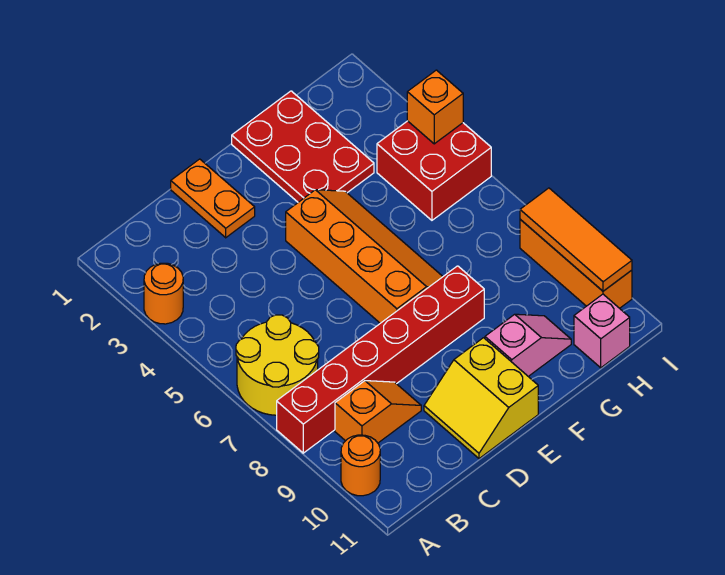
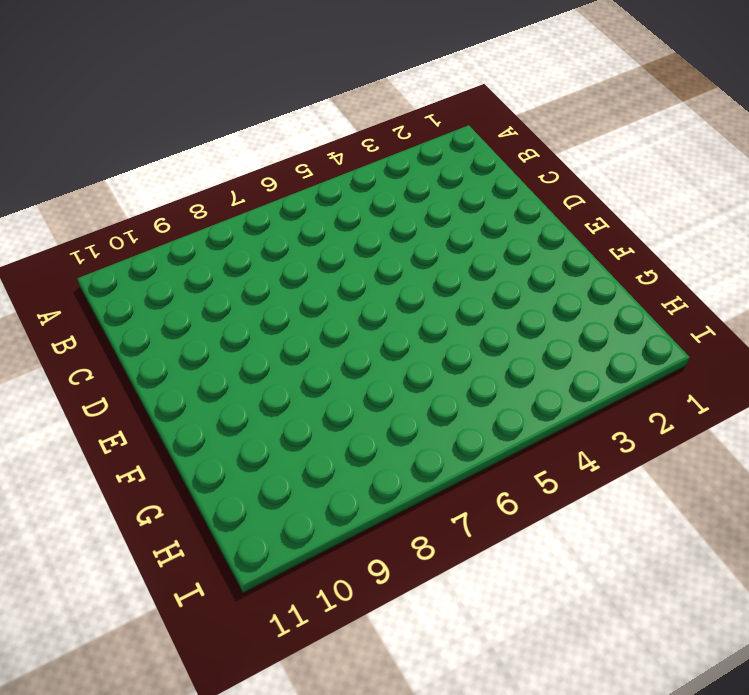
none -> orange round brick A3 level 1
none -> yellow round brick A6:B7 level 1
none -> red brick A8:F8 level 1

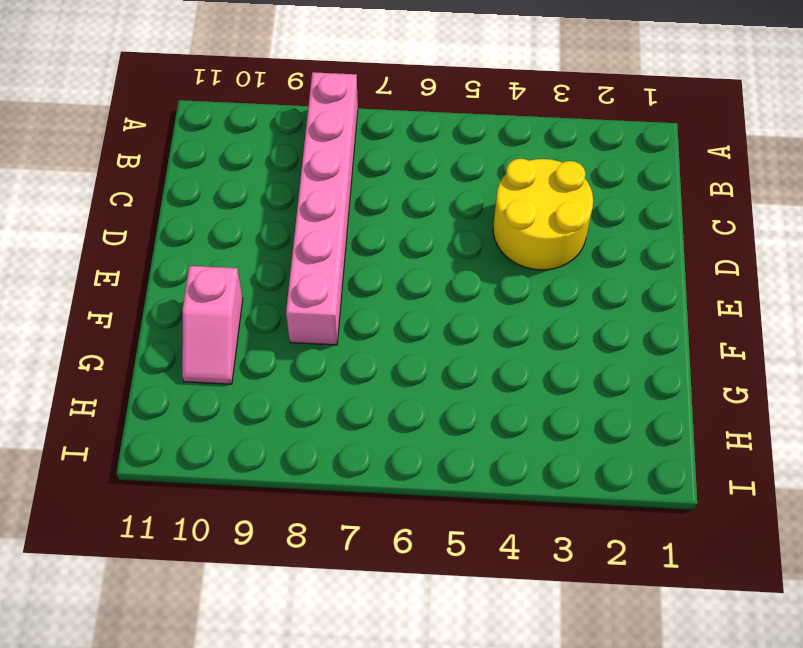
pink brick A8:F8 level 1 -> red brick A8:F8 level 1
yellow round brick C3:D4 level 1 -> yellow round brick A6:B7 level 1
none -> orange round brick A3 level 1
none -> orange round brick A10 level 1
none -> orange slope B9:C9 level 1 top B

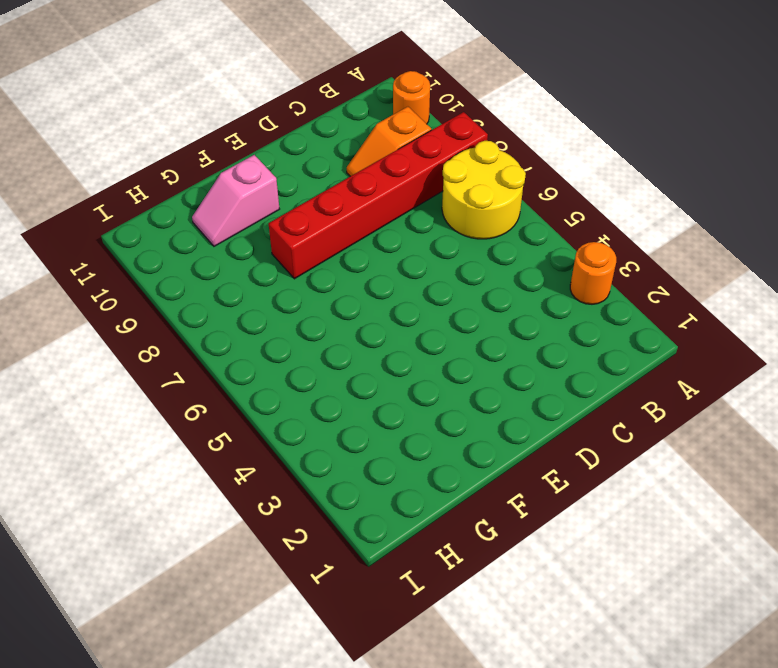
none -> orange plate D1:D2 level 1
none -> yellow slope D10:E11 level 1 top E
none -> orange slope E4:F7 level 1 top E

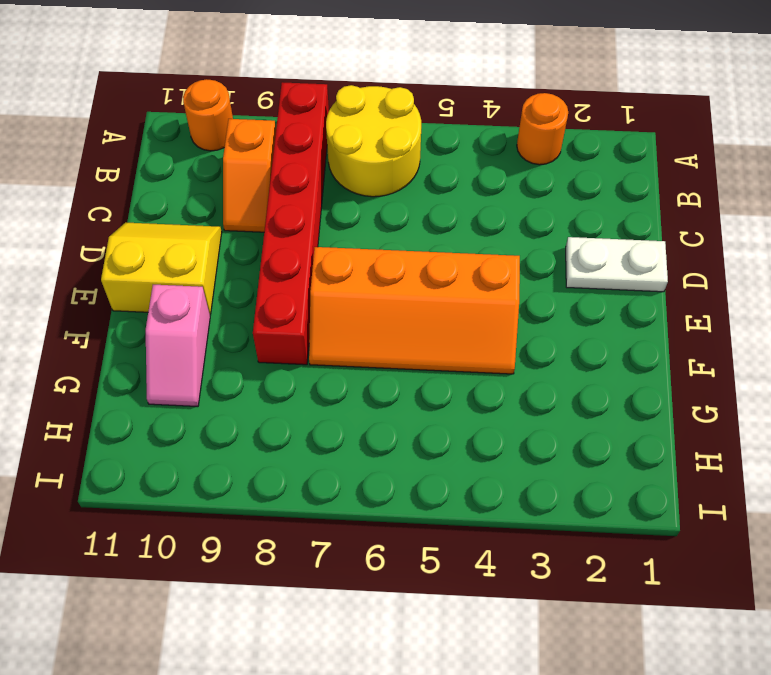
white plate D1:D2 level 1 -> orange plate D1:D2 level 1
none -> red plate F1:G3 level 1
none -> red brick H4:I5 level 1
none -> pink brick H11 level 1

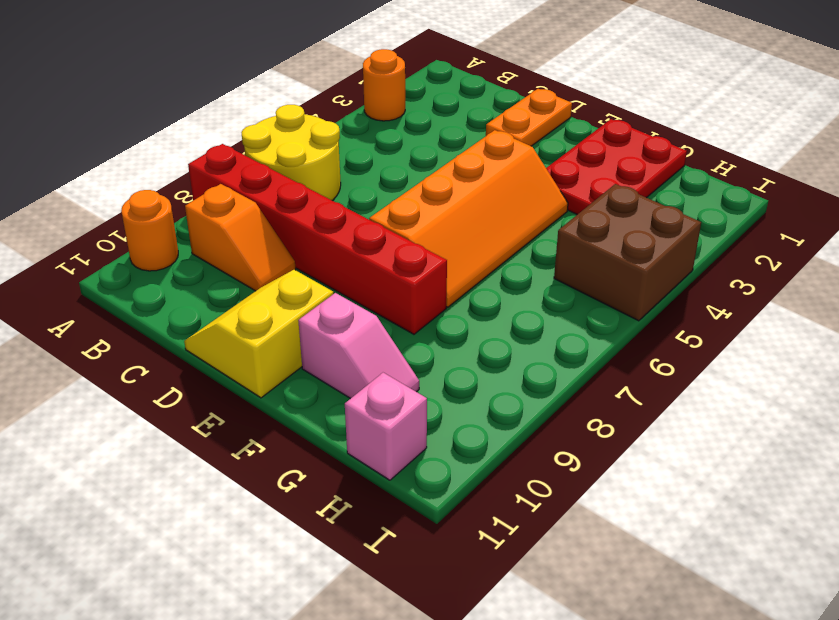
brown brick H4:I5 level 1 -> red brick H4:I5 level 1
none -> orange brick I8:I10 level 1
none -> orange brick I4 level 2
none -> orange tile I8:I10 level 2

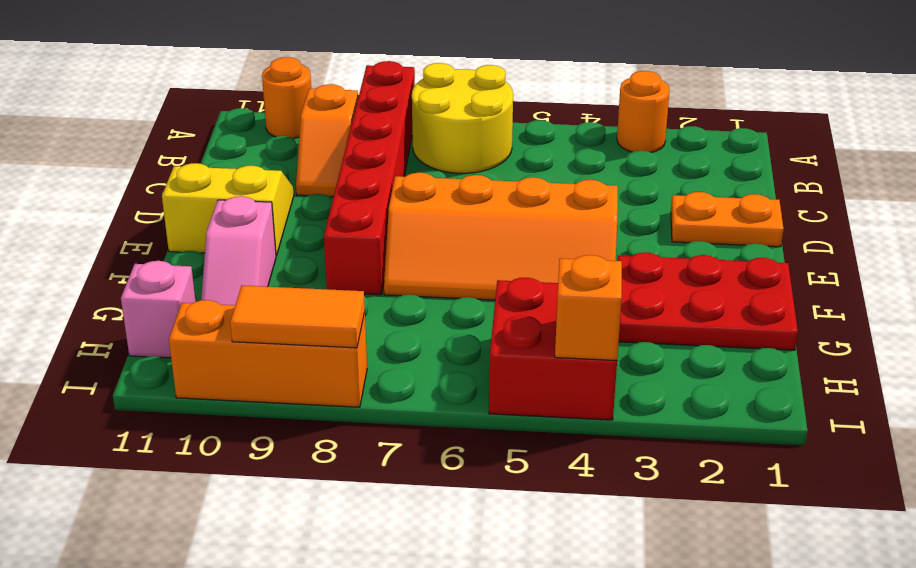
orange tile I8:I9 level 2 -> orange tile I8:I10 level 2

